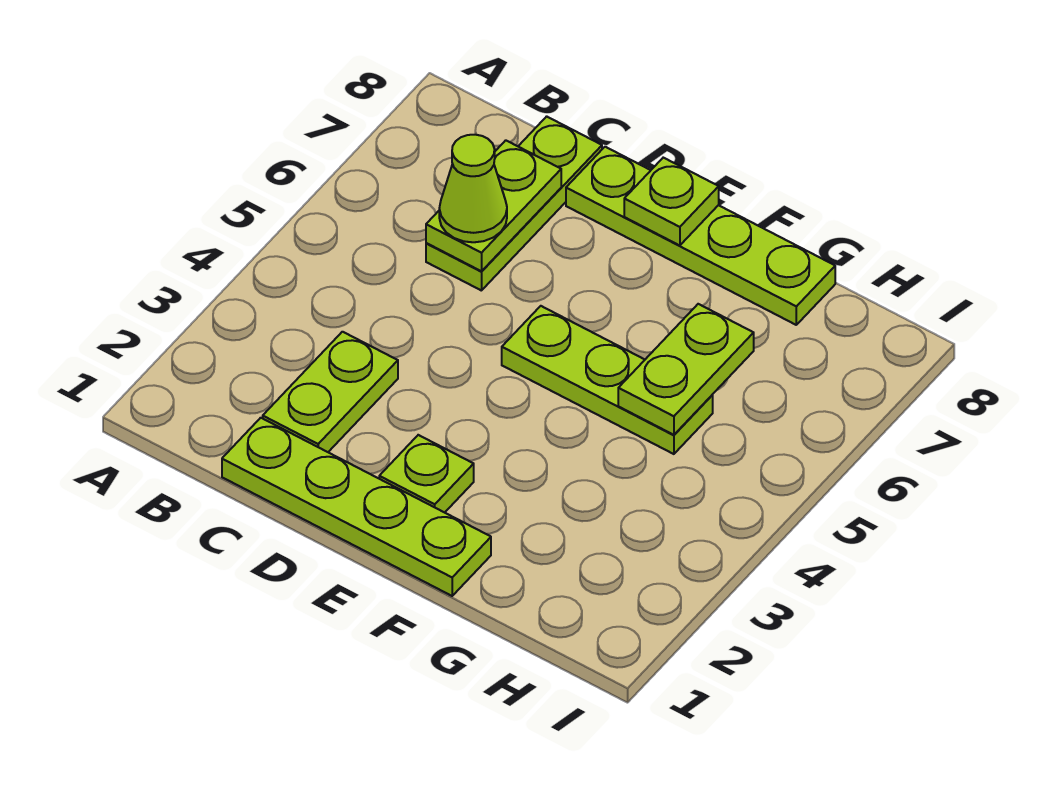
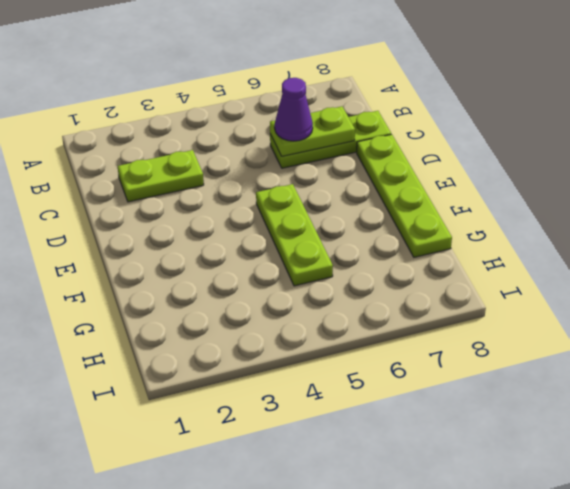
purple cone C6 level 3 -> lime cone C6 level 3
none -> lime plate C1:F1 level 1
none -> lime plate E2 level 1

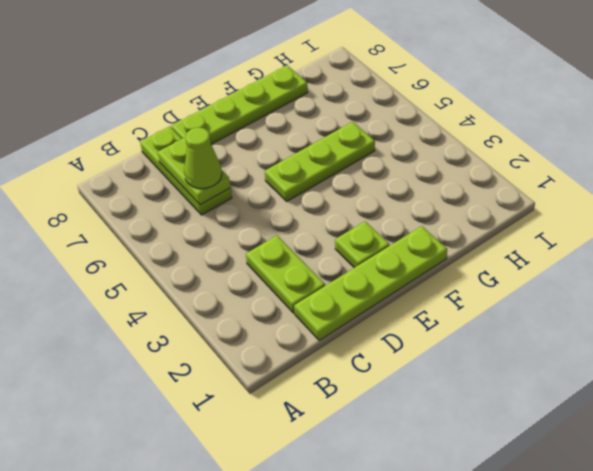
none -> lime plate E8 level 2
none -> lime plate G5:G6 level 2

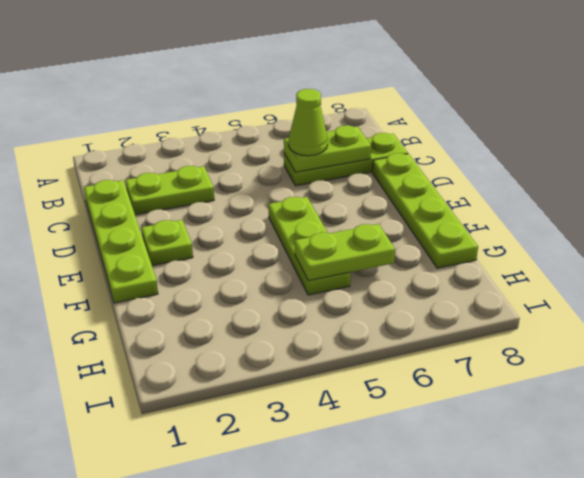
none -> lime plate E8 level 2

